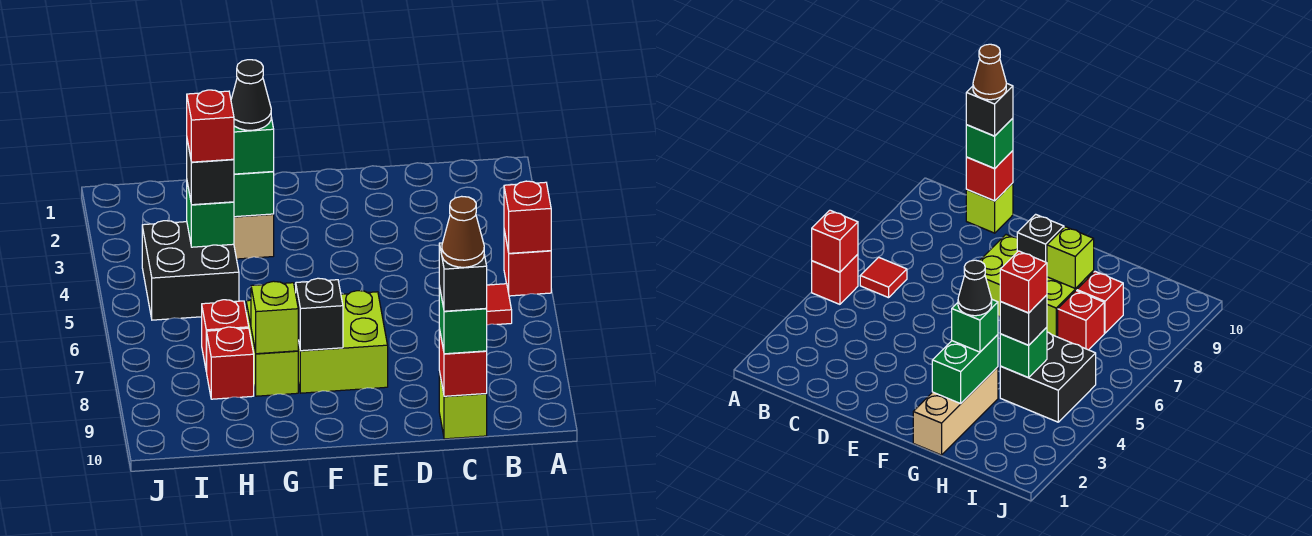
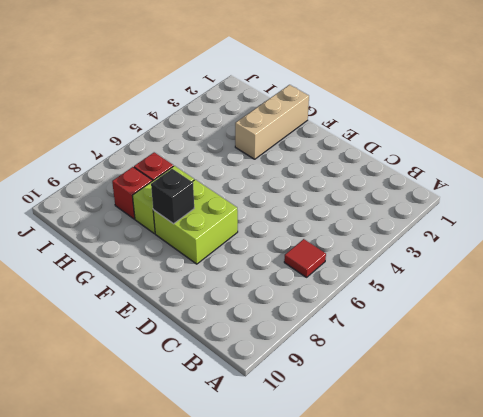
none -> red brick A5 level 1
none -> lime brick C10 level 1
none -> black brick H4:I5 level 1

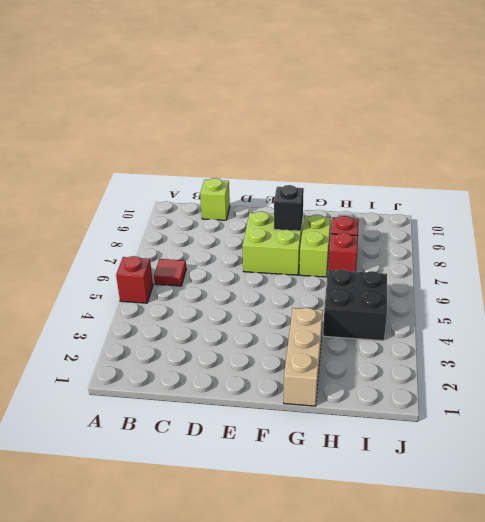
none -> red brick A5 level 2
none -> red brick C10 level 2
none -> green brick G2:G3 level 2

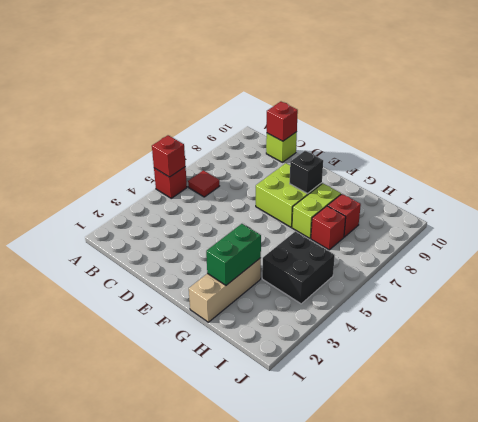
none -> lime brick G8 level 2
none -> green brick H4 level 2
none -> green brick C10 level 3

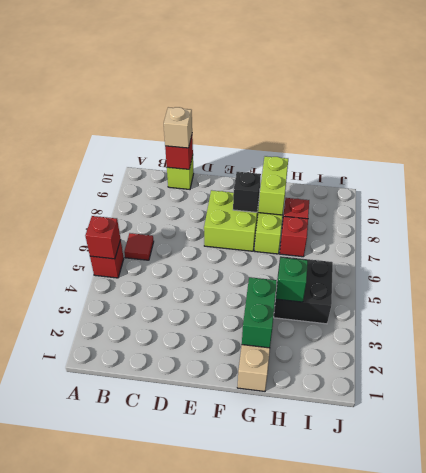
tan brick C10 level 3 -> green brick C10 level 3
lime brick G8:G9 level 2 -> lime brick G8 level 2
none -> green brick G3 level 3
none -> black brick H4 level 3
none -> black brick C10 level 4

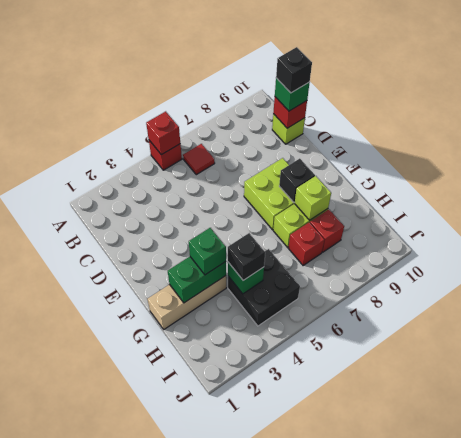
none -> black cone G3 level 4
none -> red brick H4 level 4
none -> brown cone C10 level 5

